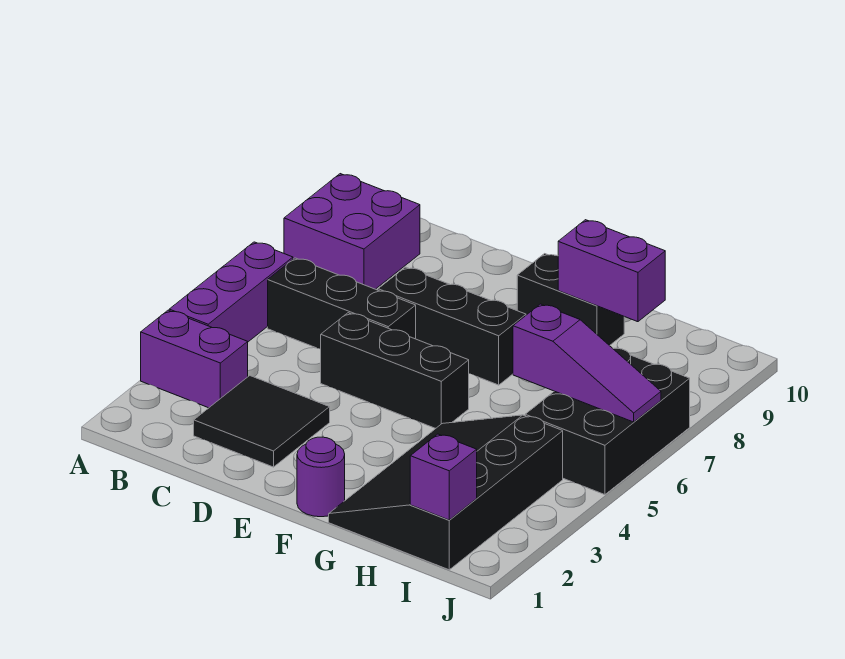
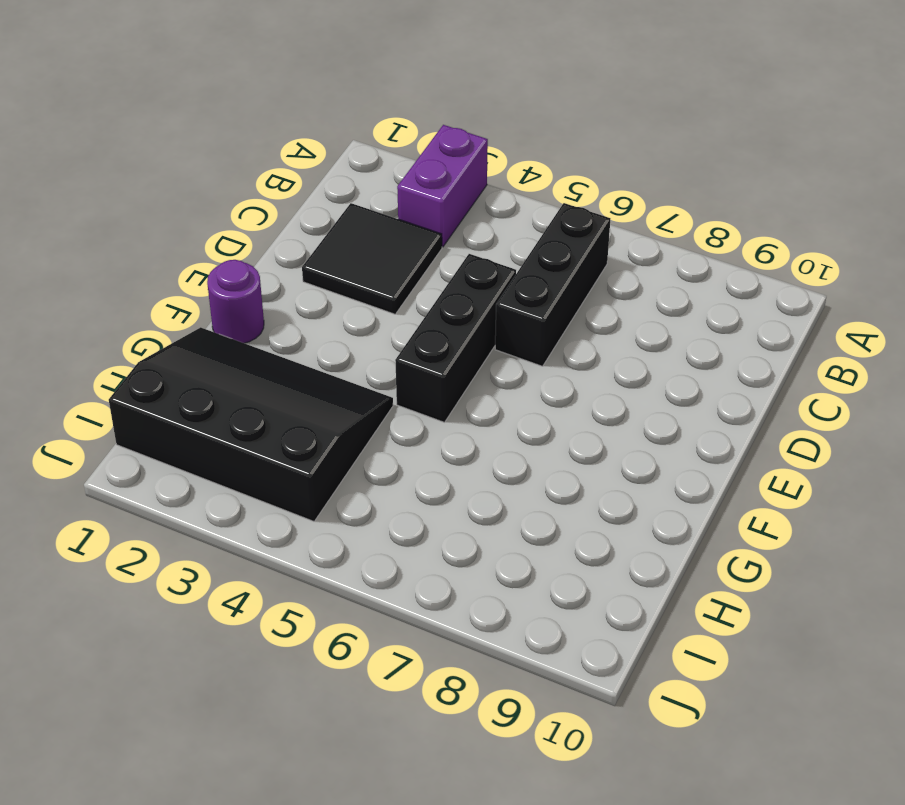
none -> purple brick A4:A6 level 1
none -> purple brick A8:B9 level 1
none -> black brick D7:F7 level 1

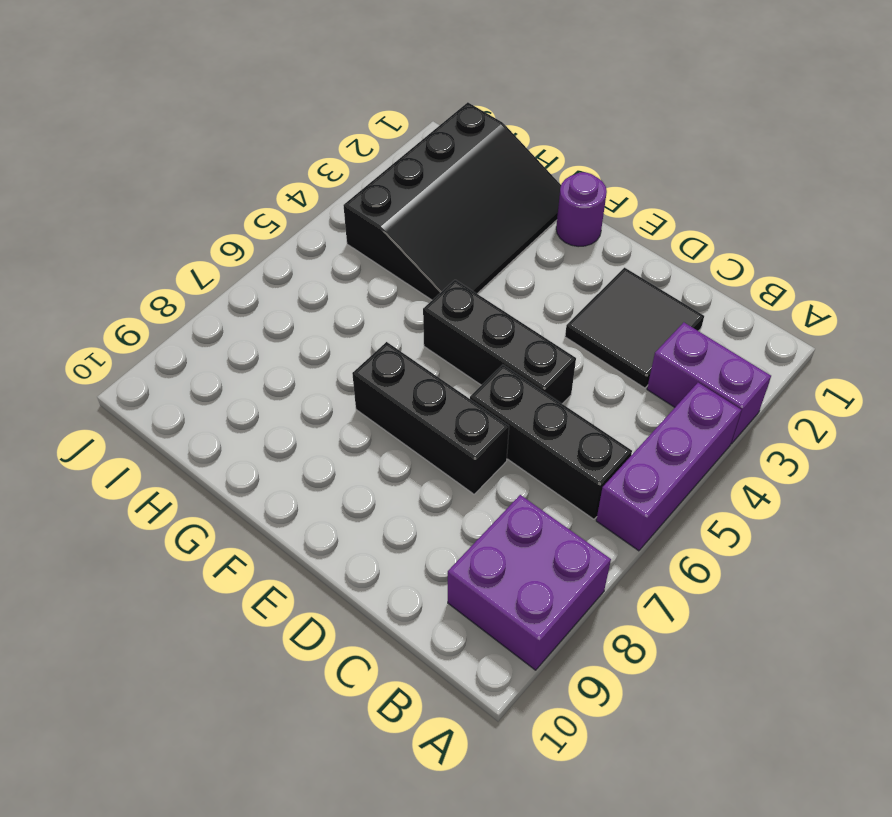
none -> black brick F9:G9 level 1
none -> black brick I5:J7 level 1
none -> purple brick G9:H9 level 2

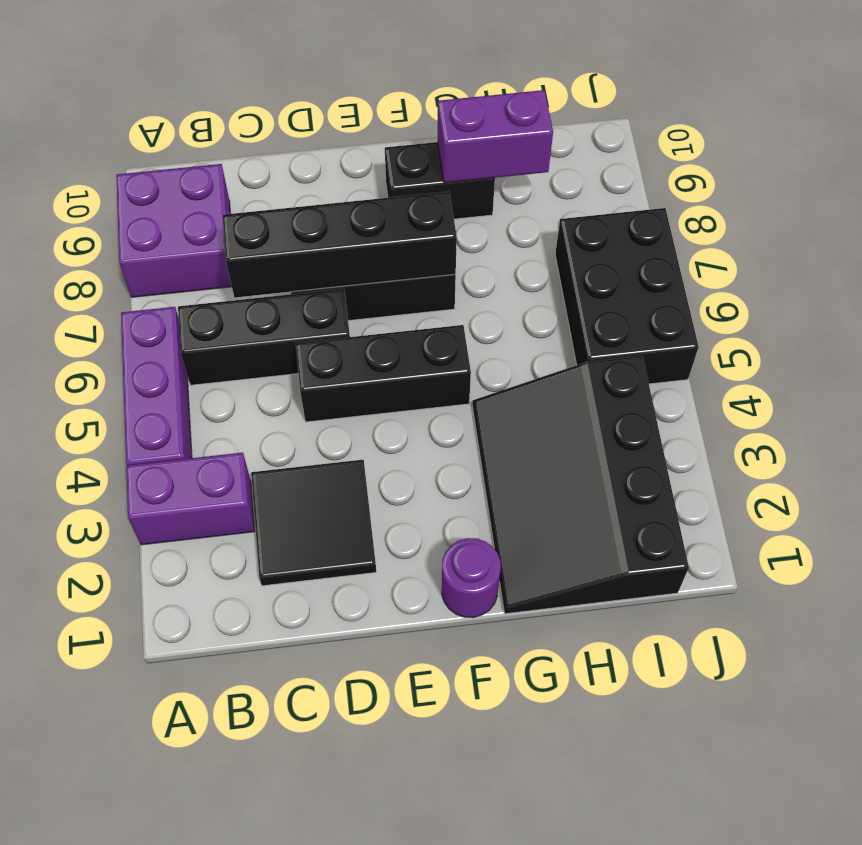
black brick C7:F7 level 2 -> none
none -> purple slope H6:J6 level 2 top H
none -> purple brick I1 level 2

